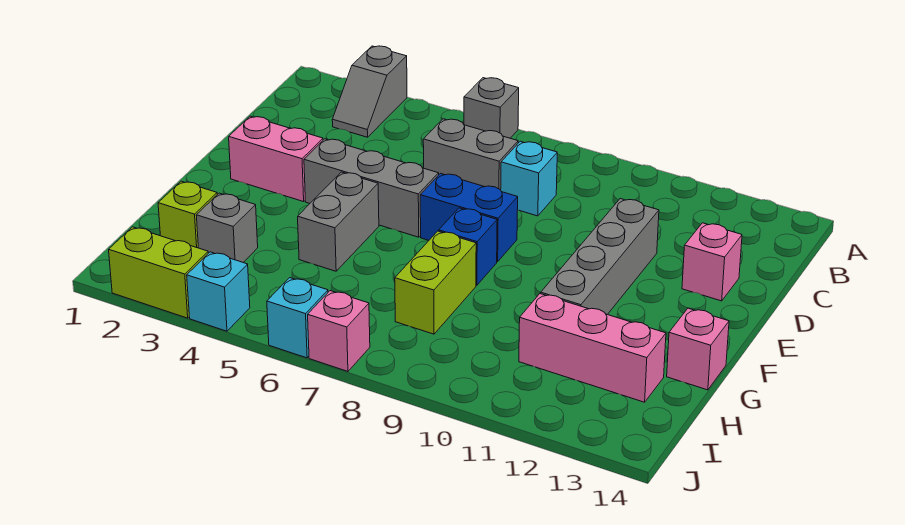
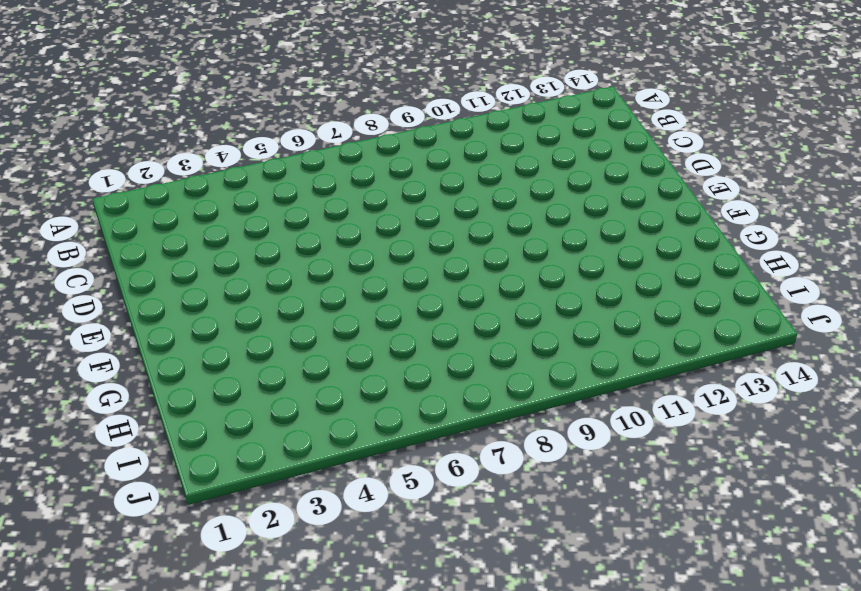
none -> grey slope A3:B3 level 1 top A
none -> grey brick A6 level 1
none -> grey brick C6:C7 level 1

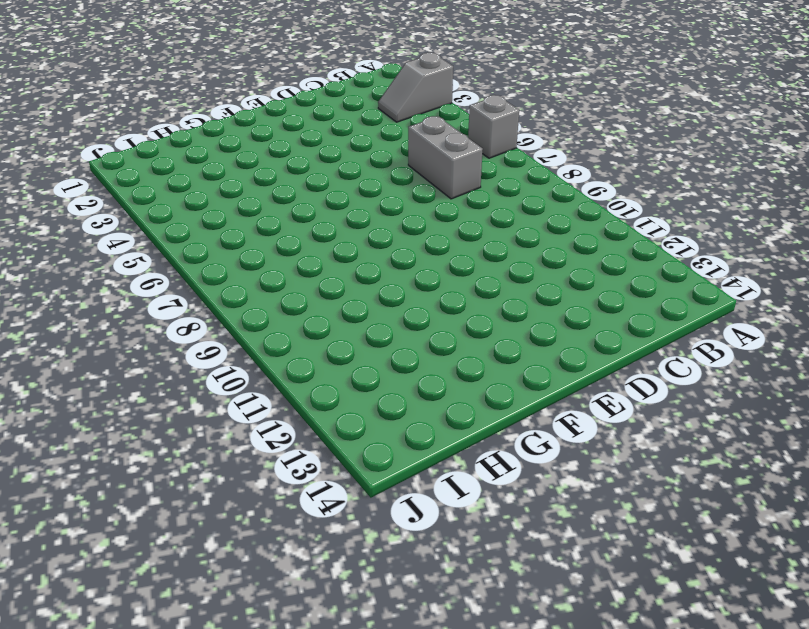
none -> cyan brick C8 level 1
none -> grey brick D11:G11 level 1
none -> pink brick D13 level 1

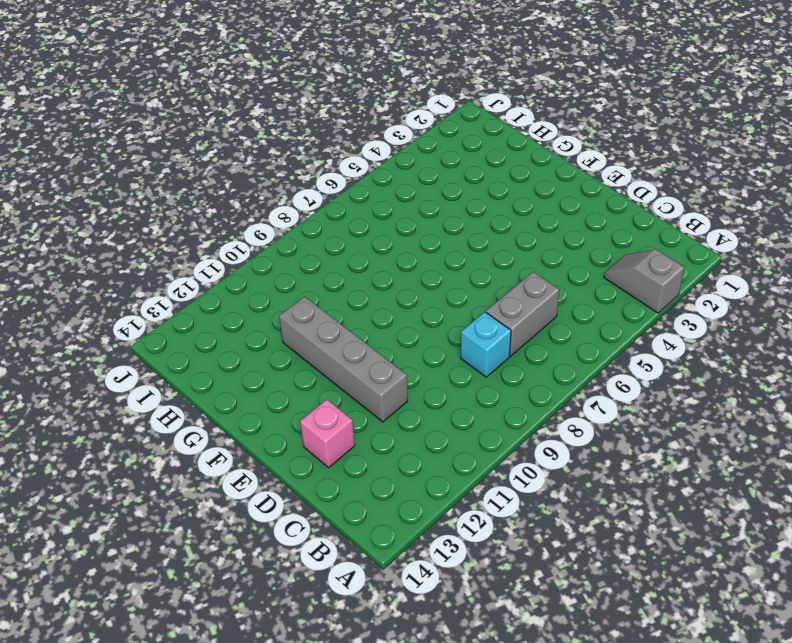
none -> grey brick A6 level 1
none -> pink brick E2:E3 level 1
none -> grey brick E4:E6 level 1

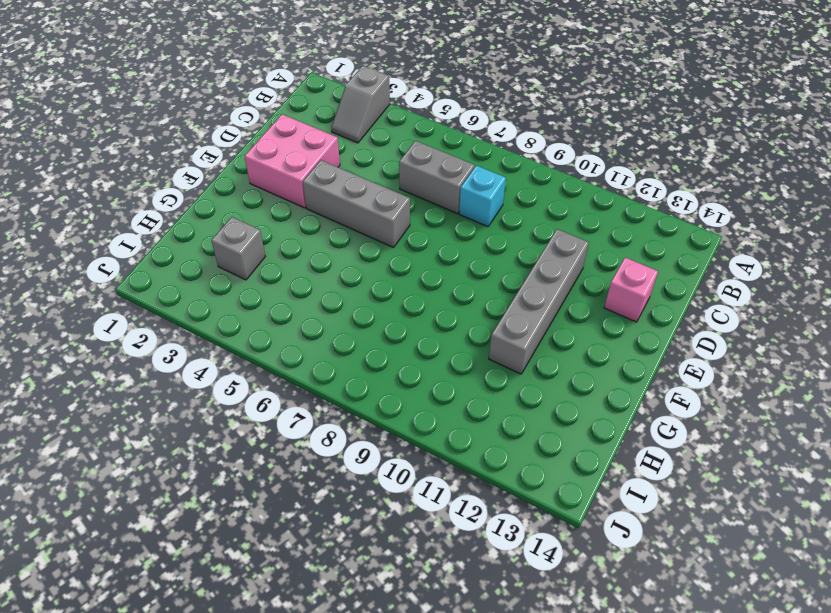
pink brick D2:E3 level 1 -> pink brick E2:E3 level 1
none -> grey brick A6 level 1
none -> blue brick E7:E8 level 1
none -> grey brick F5:G5 level 1

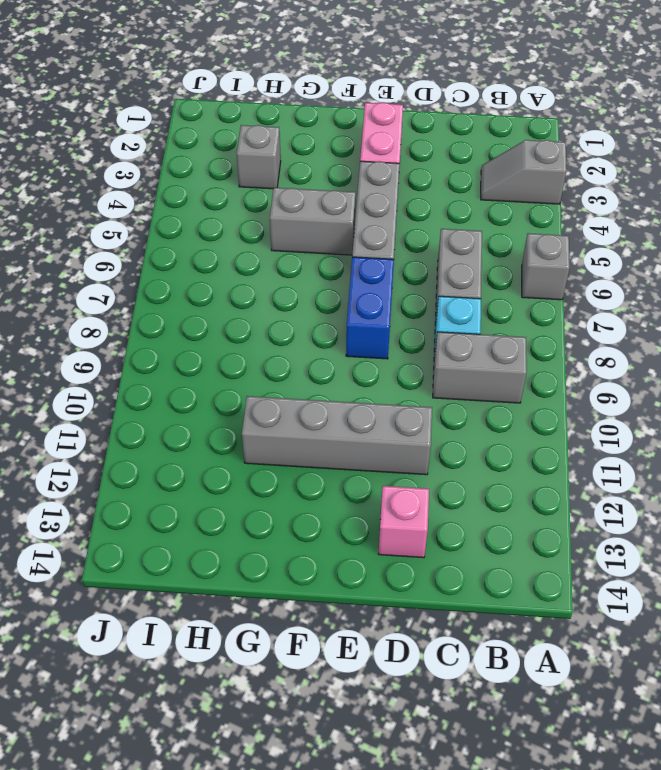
grey brick B9:C9 level 1 -> none
none -> blue brick F8 level 1
none -> lime brick G8:H8 level 1
none -> pink brick G14 level 1

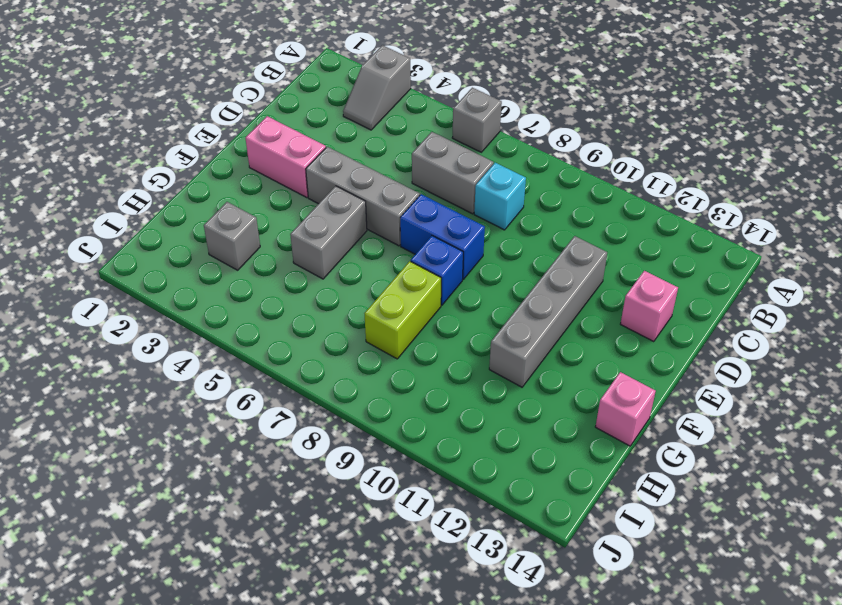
none -> lime brick H2 level 1
none -> pink brick H11:H13 level 1
none -> lime brick J2:J3 level 1

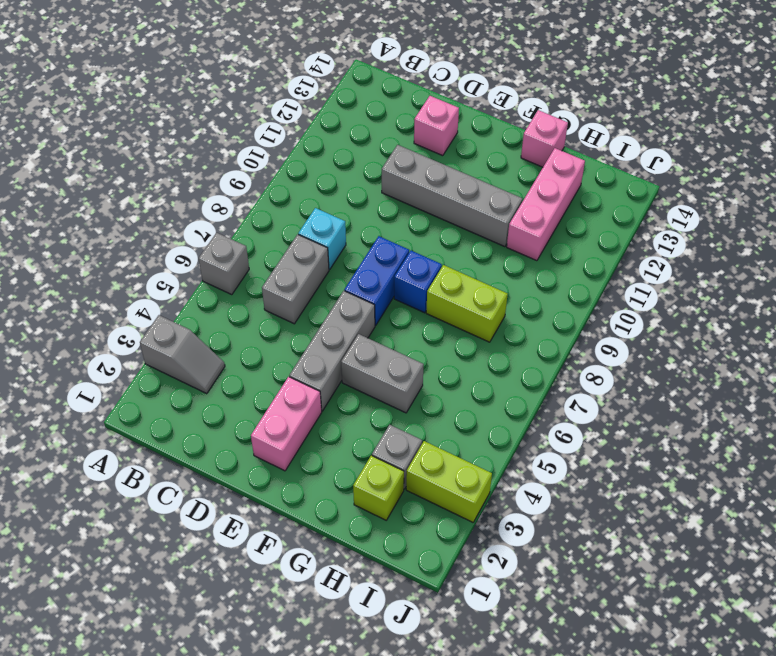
lime brick I3:J3 level 1 -> lime brick J2:J3 level 1
none -> cyan brick J4 level 1
none -> cyan brick J6 level 1
none -> pink brick J7 level 1

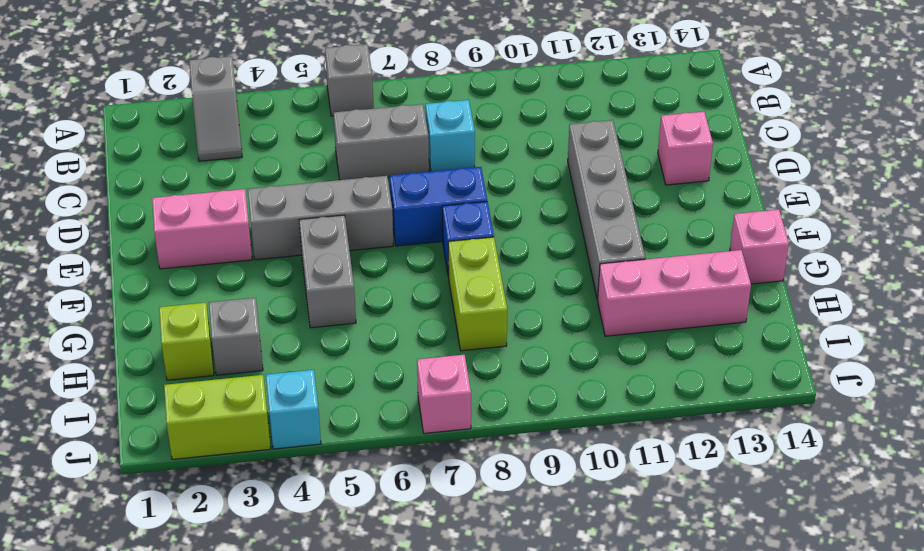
none -> cyan brick J6 level 1

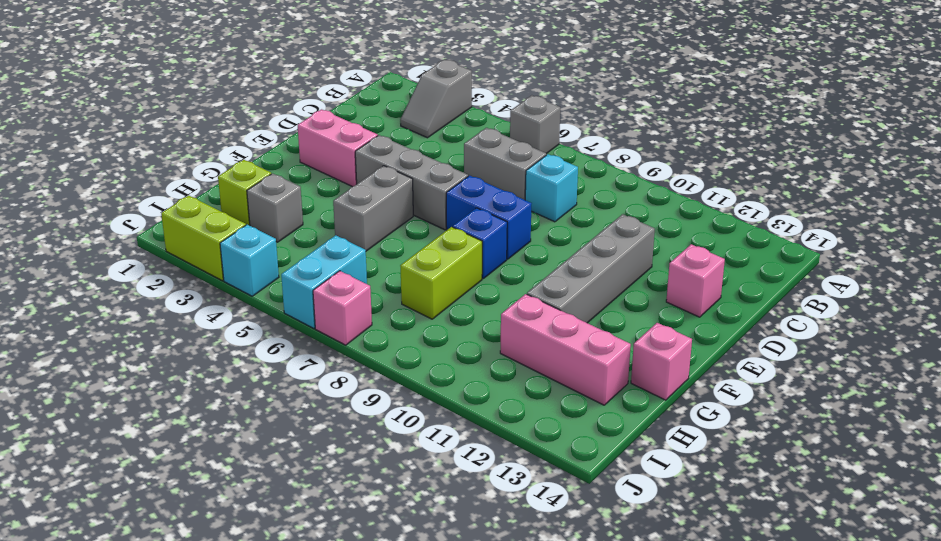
cyan brick I6:J6 level 1 -> cyan brick J6 level 1

